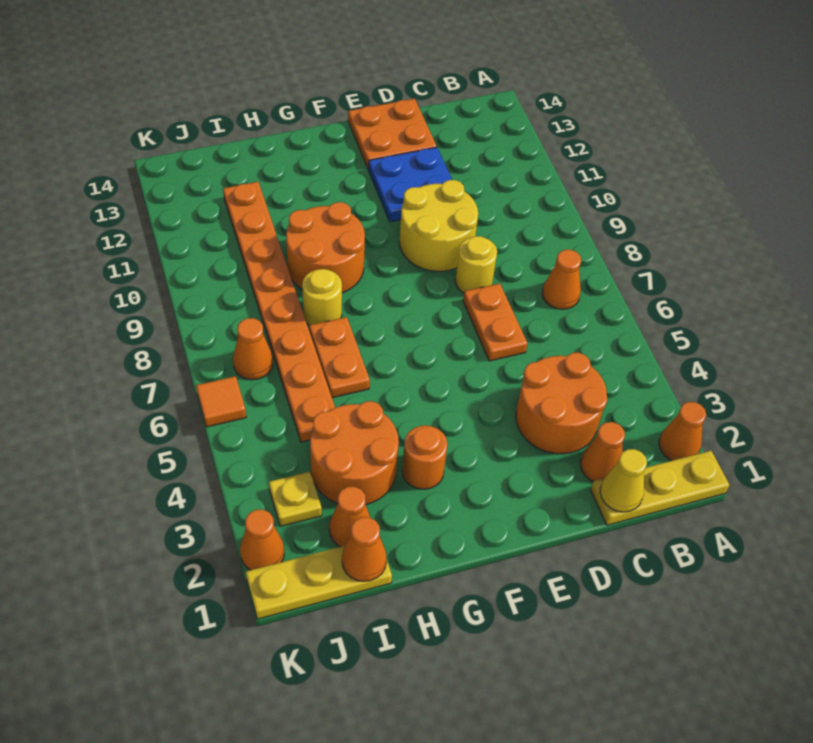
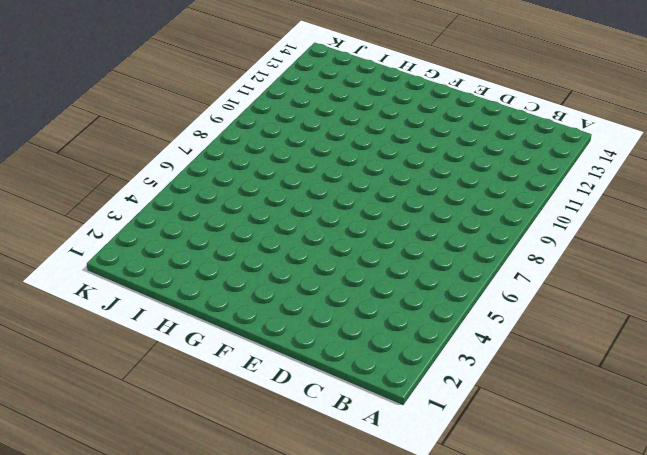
none -> yellow plate A1:C1 level 1
none -> orange cone A2 level 1
none -> orange cone B7 level 1

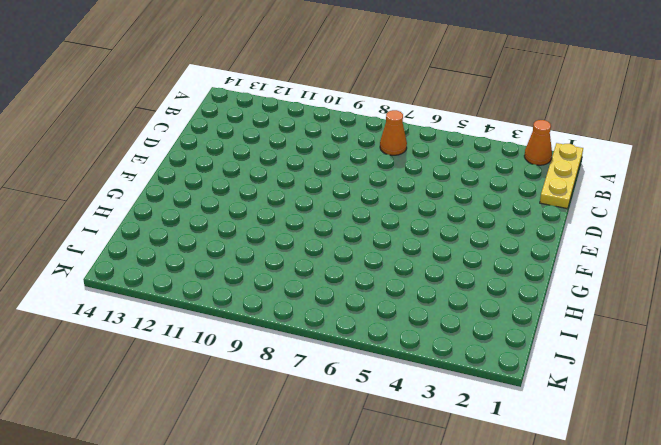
none -> orange cone C2 level 1
none -> orange round brick C3:D4 level 1
none -> orange plate D6:D7 level 1

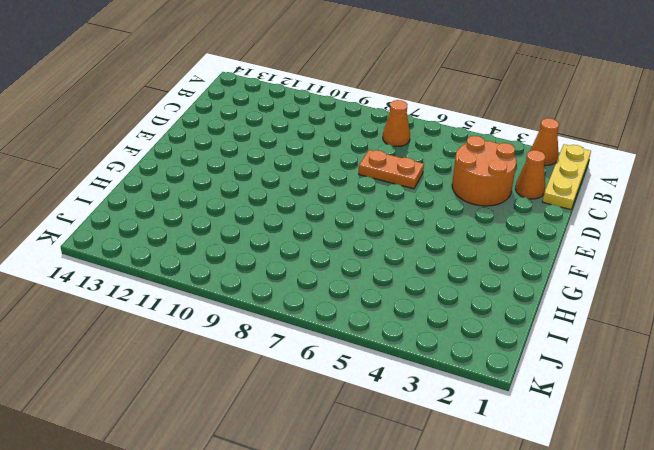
none -> yellow round brick D8 level 1
none -> yellow round brick D9:E10 level 1
none -> blue plate D11:E12 level 1

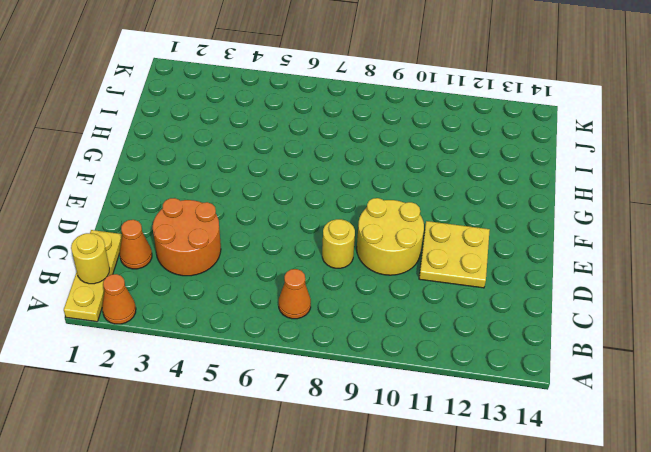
yellow round brick B1 level 2 -> yellow round brick H8 level 1
yellow plate D11:E12 level 1 -> blue plate D11:E12 level 1
none -> orange plate D6:D7 level 1
none -> orange plate D13:E14 level 1
none -> orange round brick G3 level 1

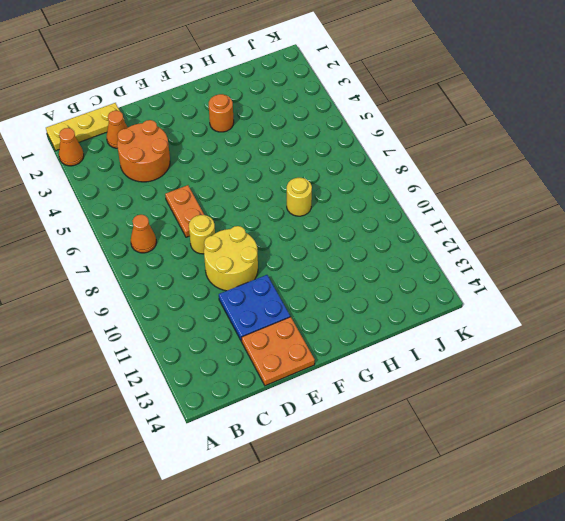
none -> orange round brick G9:H10 level 1
none -> orange round brick H3:I4 level 1
none -> orange plate H6:H7 level 1

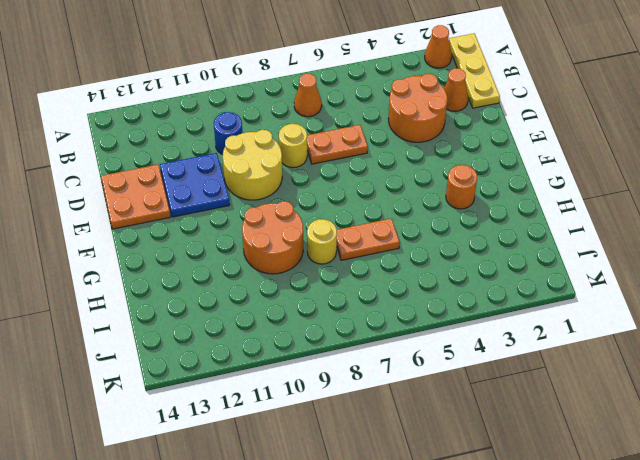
blue round brick C10 level 1 -> none
none -> orange round brick H3:I4 level 1
none -> yellow plate I1:K1 level 1
none -> orange cone I2 level 1

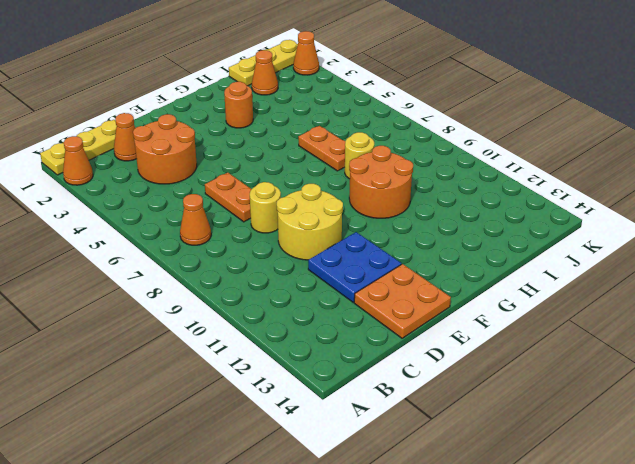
none -> orange round brick H3:I4 level 1
none -> orange plate I5:I12 level 1
none -> yellow plate J3 level 1

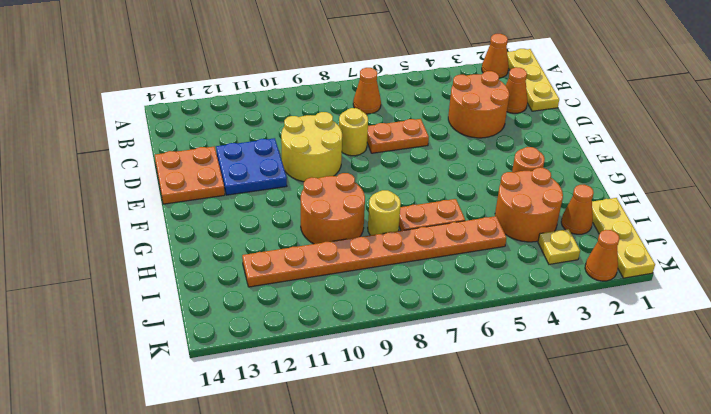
none -> orange cone J7 level 1
none -> orange tile K6 level 1
none -> yellow cone C1 level 2

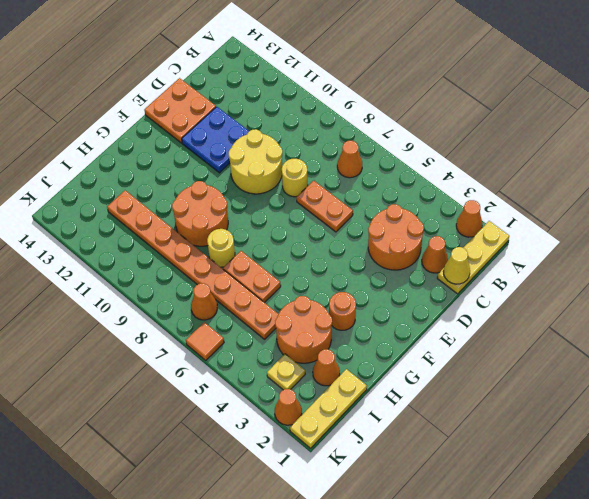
none -> orange cone I1 level 2

